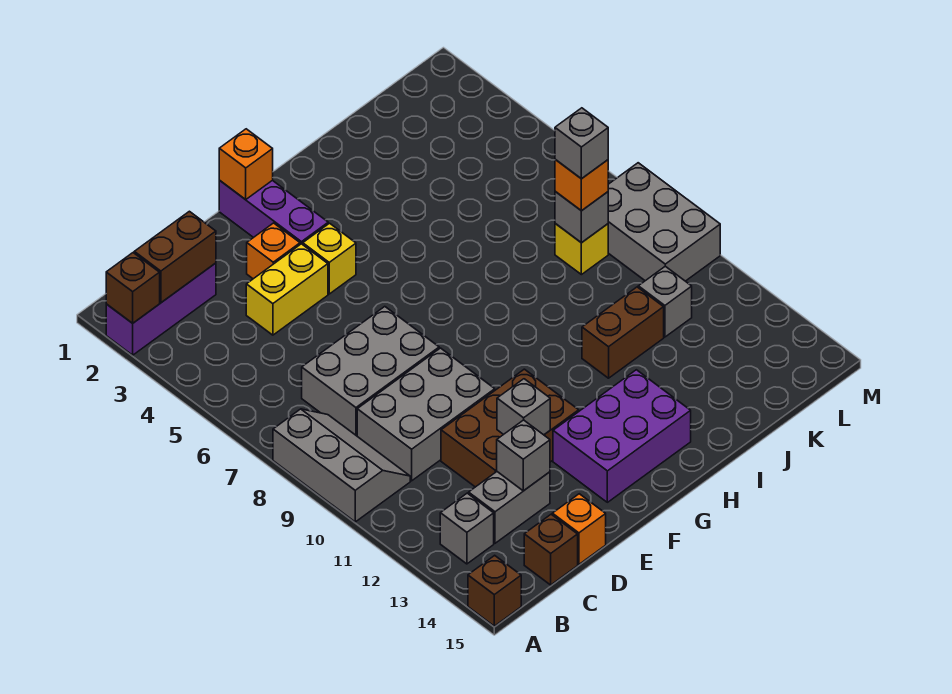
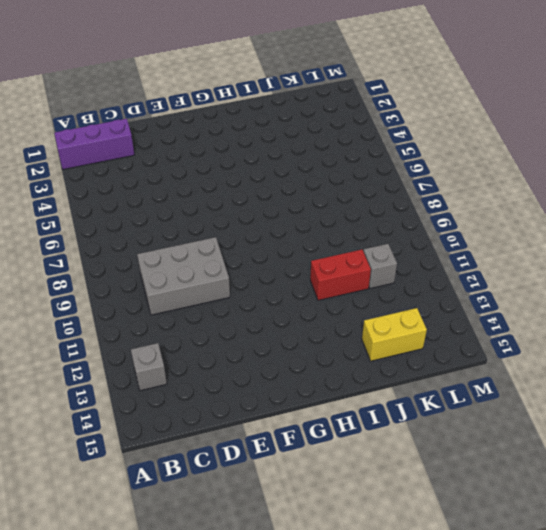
red brick I11:J11 level 1 -> brown brick I11:J11 level 1
yellow brick J14:K14 level 1 -> yellow brick D4:E4 level 1
none -> grey slope A8:B10 level 1 top A
none -> brown brick A15 level 1
none -> grey brick C7:E8 level 1

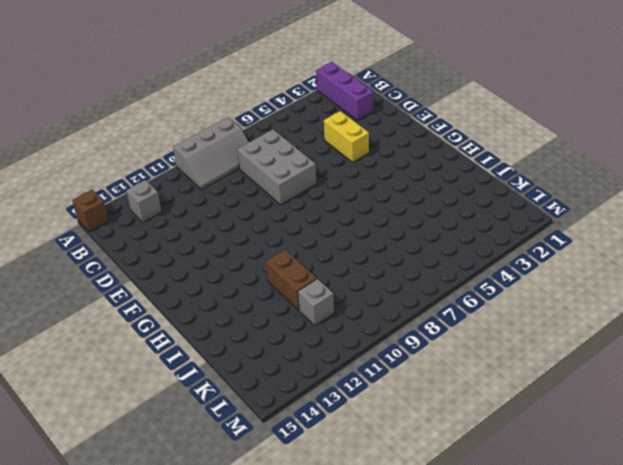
none -> grey brick C9:E10 level 1
none -> grey brick C13:D13 level 1
none -> brown brick C15 level 1

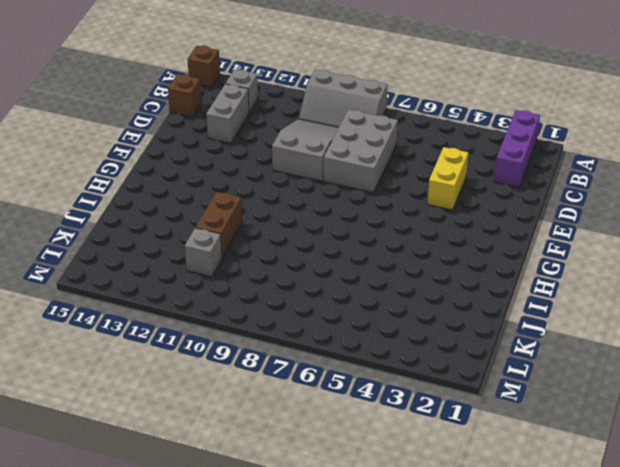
grey slope C9:E10 level 1 top E -> grey brick C9:E10 level 1
none -> brown brick D11:F12 level 1
none -> orange brick D15 level 1
none -> orange brick E3 level 1

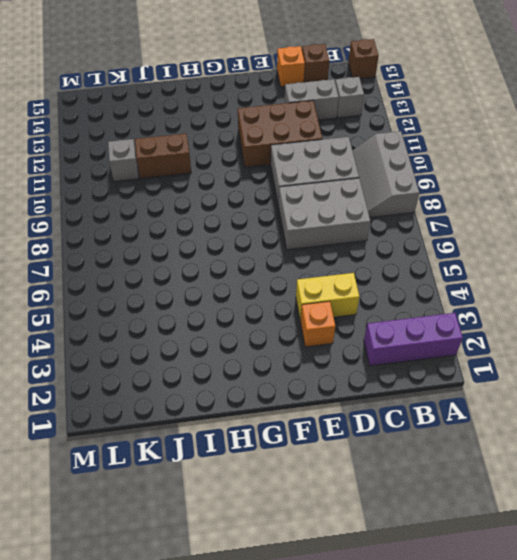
none -> purple brick F1:F3 level 1
none -> yellow brick F4 level 1
none -> purple brick F13:H14 level 1

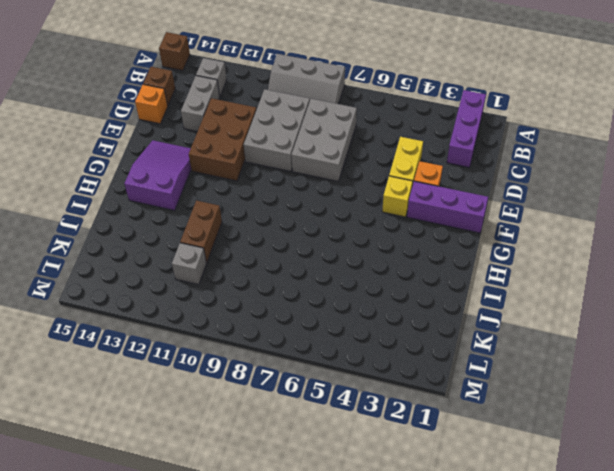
purple slope F13:H14 level 1 top H -> purple brick F13:H14 level 1
none -> yellow brick K8 level 1
none -> grey brick L8:M10 level 1
none -> brown brick A2 level 2

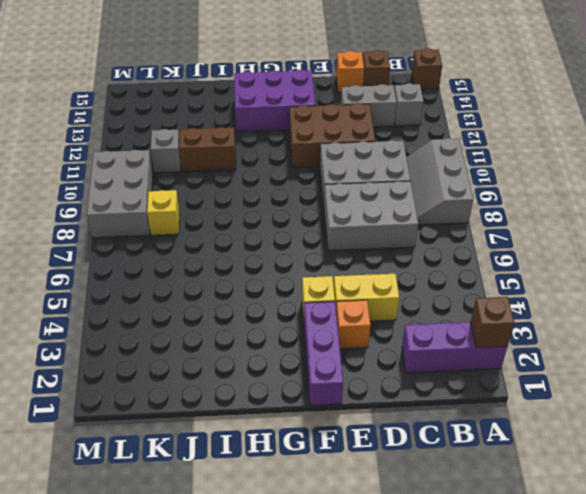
none -> brown brick B2:C2 level 2
none -> grey brick D13 level 2
none -> grey brick E12 level 2

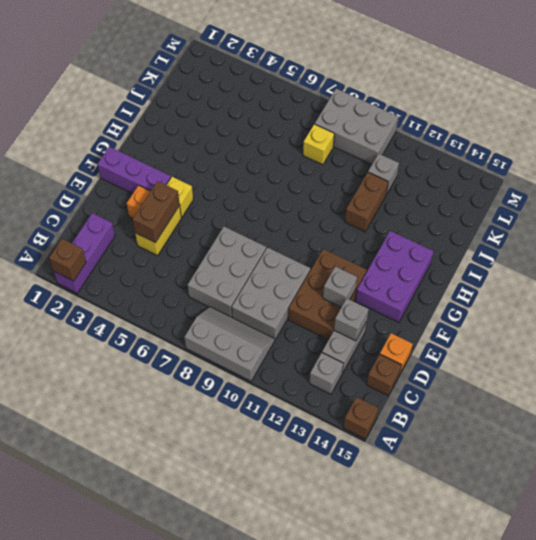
brown brick D4:E4 level 2 -> brown brick B2:C2 level 2
none -> orange brick F1 level 2
none -> grey brick K8 level 2
none -> orange brick K8 level 3

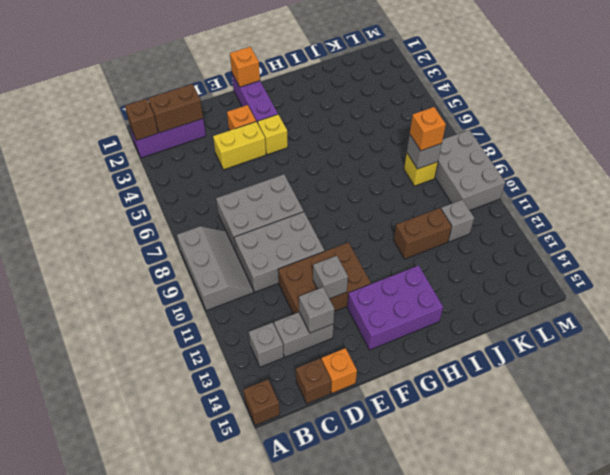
none -> grey brick K8 level 4

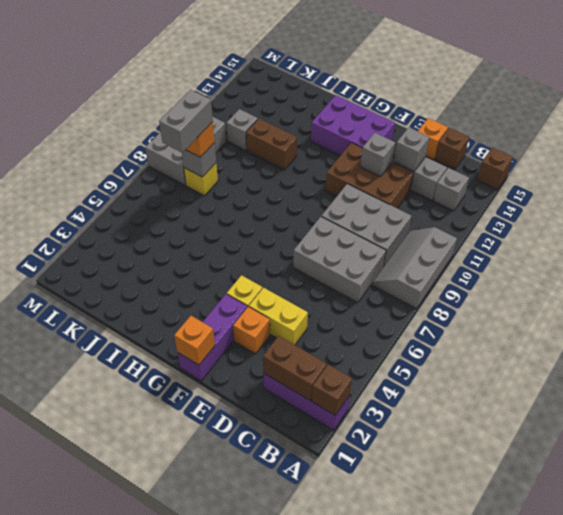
grey brick K7:K8 level 4 -> grey brick K8 level 4

